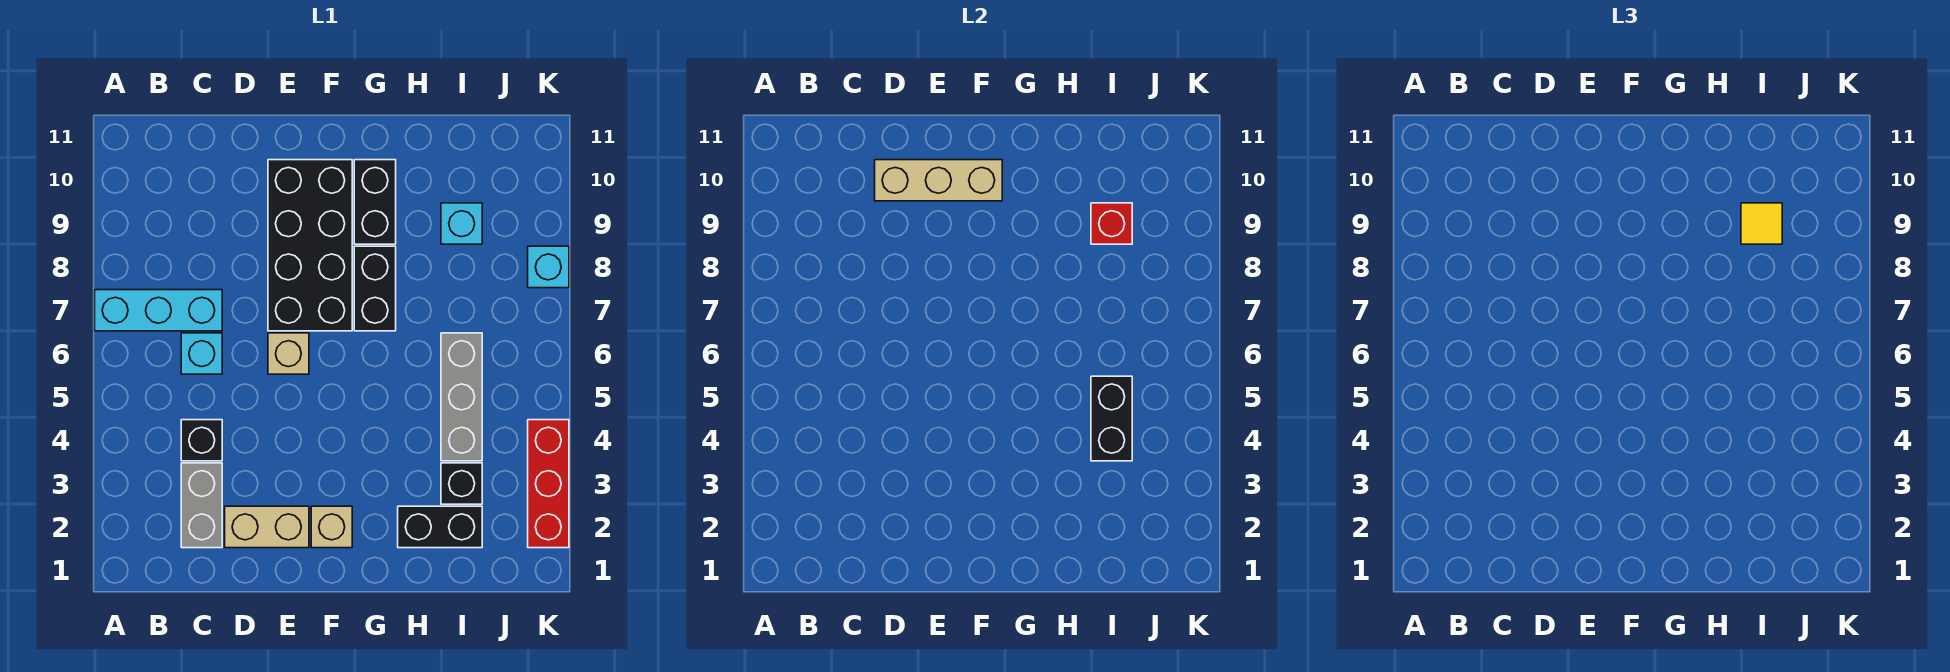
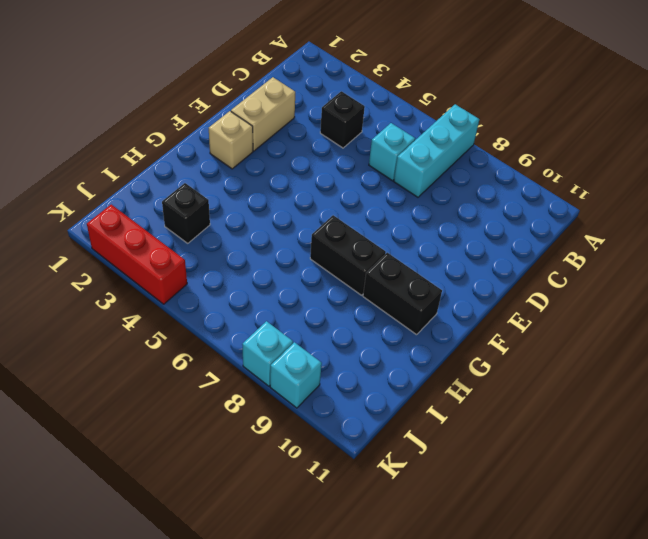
cyan brick K9 level 1 -> cyan brick I9 level 1
none -> grey brick C2:C3 level 1
none -> tan brick E6 level 1
none -> black brick E7:F10 level 1

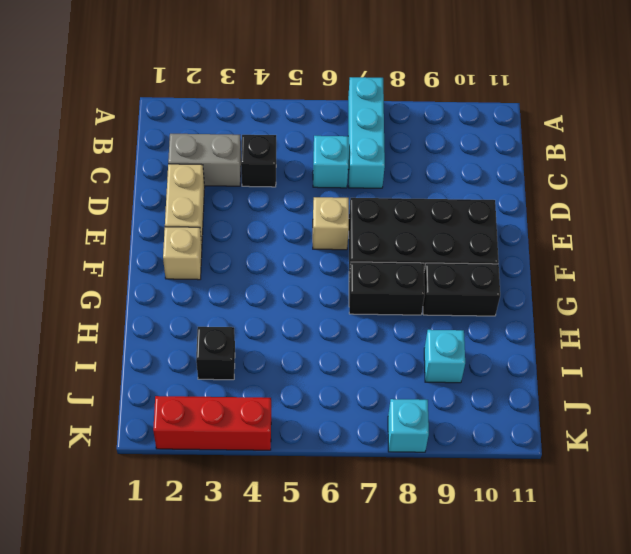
none -> black brick H2:I2 level 1
none -> grey brick I4:I6 level 1
none -> tan brick D10:F10 level 2

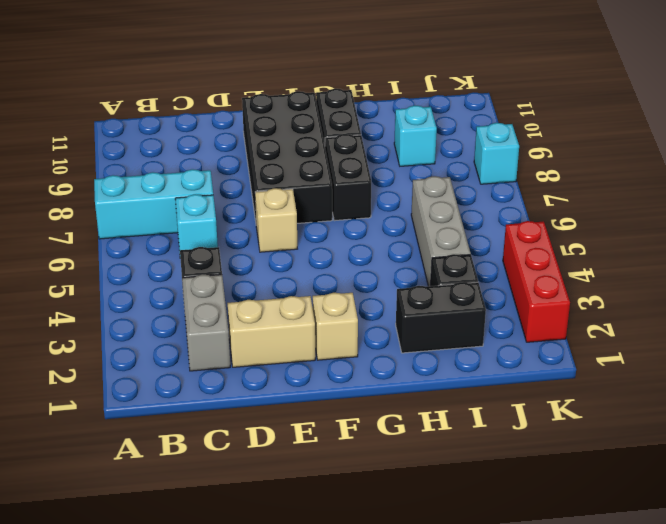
none -> tan brick D10:F10 level 2
none -> black brick I4:I5 level 2
none -> red brick I9 level 2

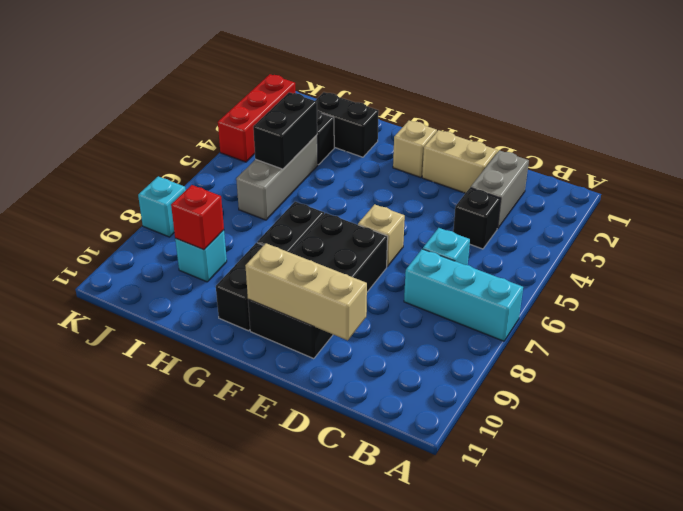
none -> yellow tile I9 level 3

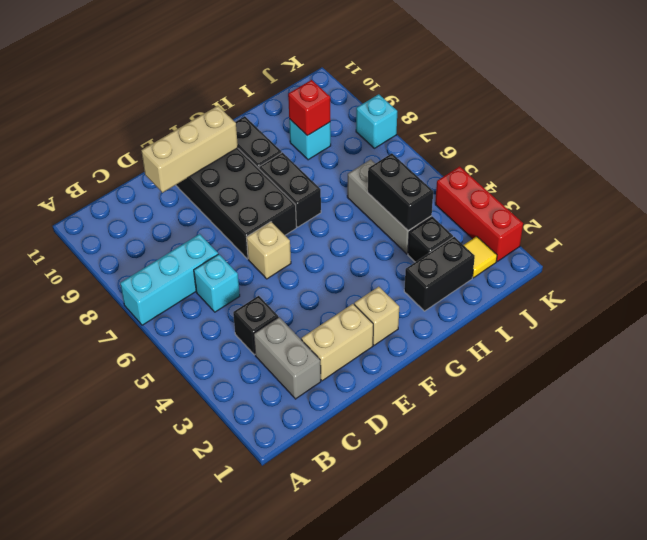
yellow tile J2 level 1 -> yellow tile I9 level 3

